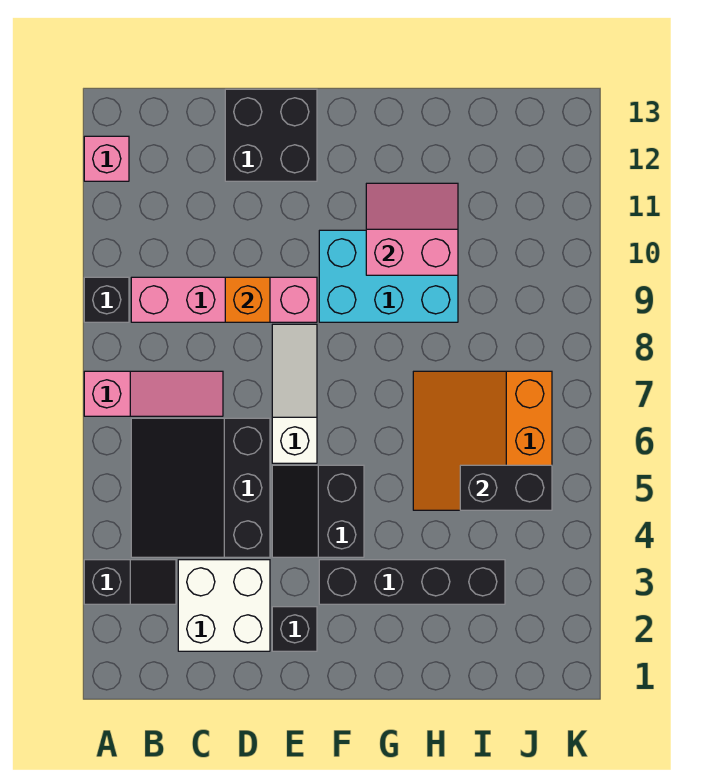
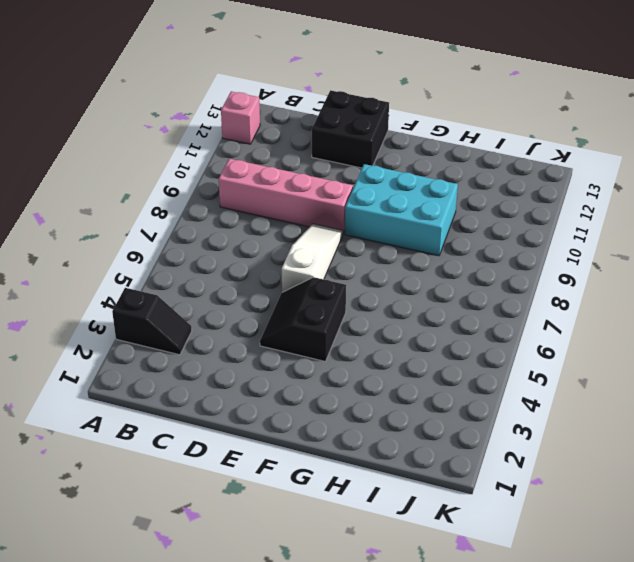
none -> pink slope A7:C7 level 1 top A
none -> black brick A9 level 1
none -> black slope B4:D6 level 1 top D

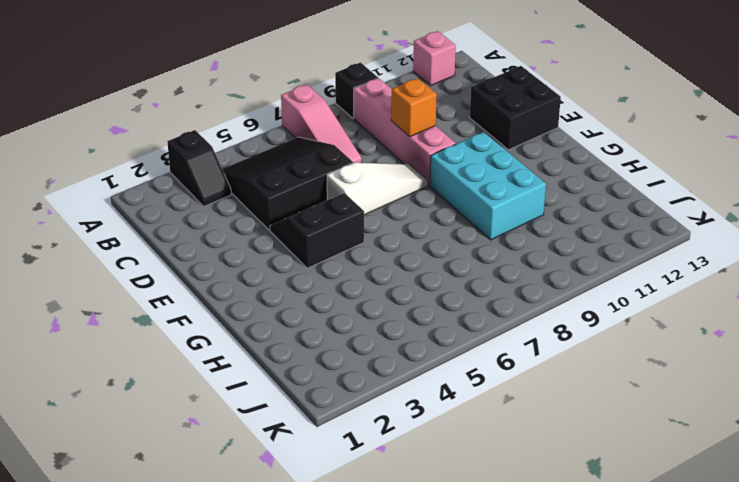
none -> white brick C2:D3 level 1
none -> black brick E2 level 1
none -> black brick F3:I3 level 1

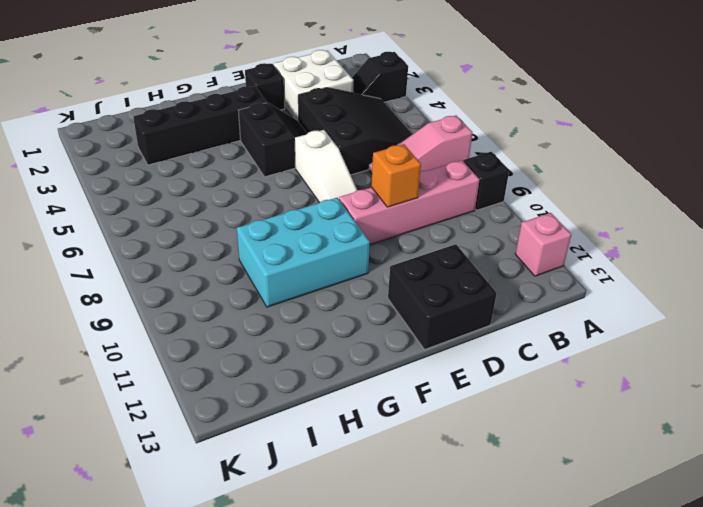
none -> orange slope H5:J7 level 1 top J
none -> pink slope G10:H11 level 2 top 10
none -> black brick I5:J5 level 2

